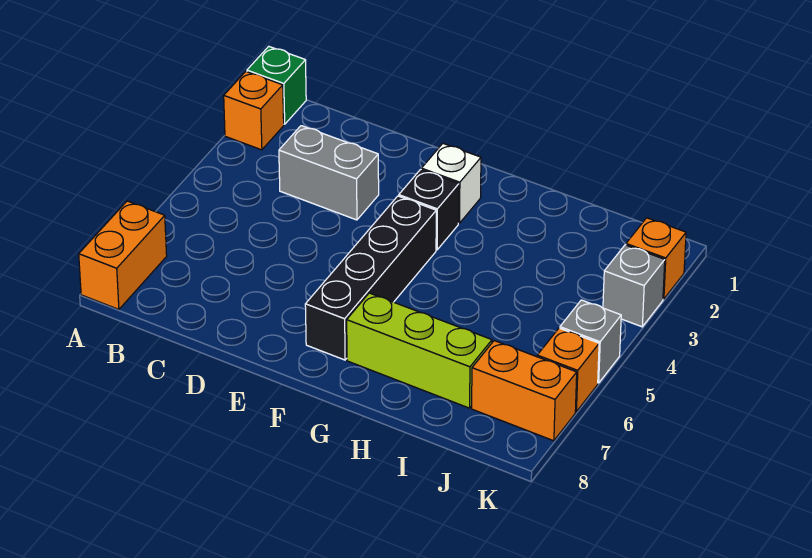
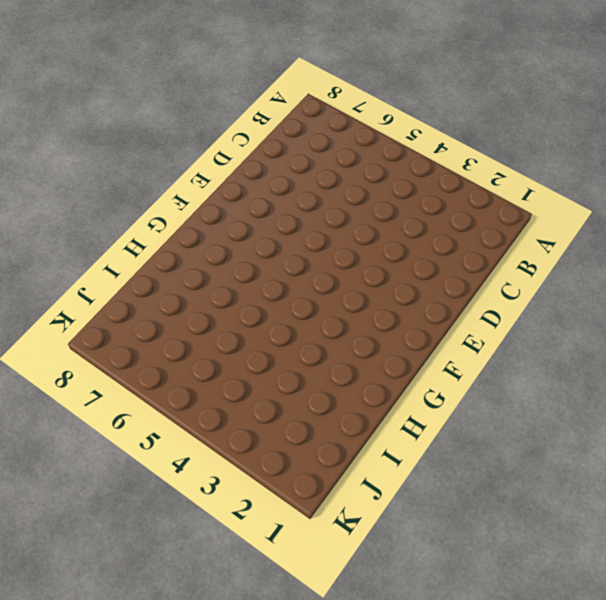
none -> green brick A1 level 1
none -> orange brick A2 level 1
none -> orange brick A7:A8 level 1

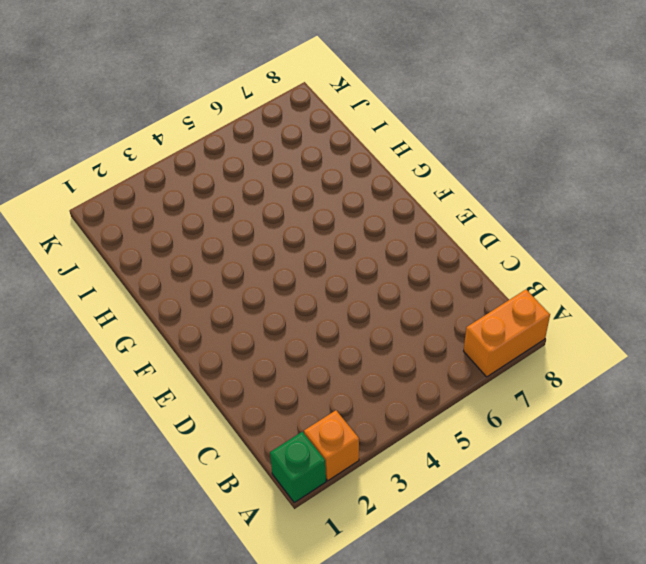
none -> grey brick C3:D3 level 1
none -> white brick F2 level 1
none -> black brick F3 level 1

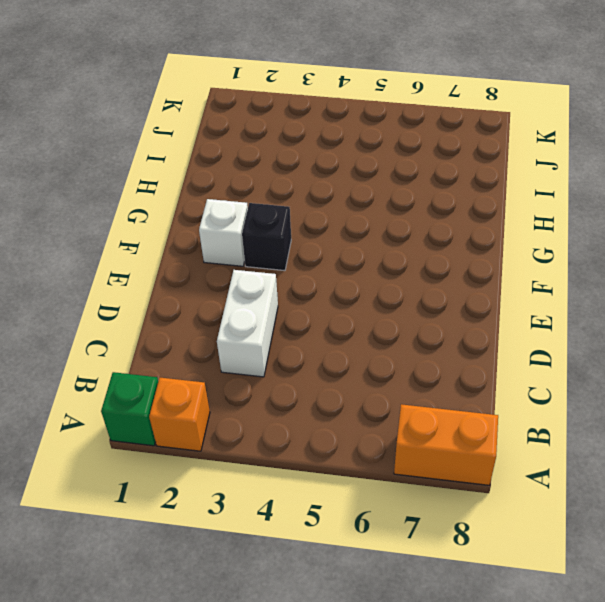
white brick C3:D3 level 1 -> grey brick C3:D3 level 1
none -> black brick F4:F7 level 1
none -> lime brick G7:I7 level 1
none -> orange brick J7:K7 level 1

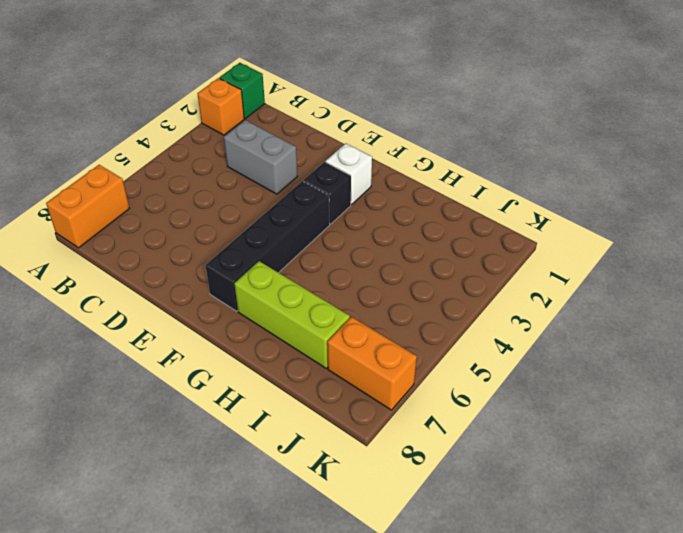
none -> orange brick K2 level 1
none -> grey brick K3 level 1
none -> grey brick K5 level 1

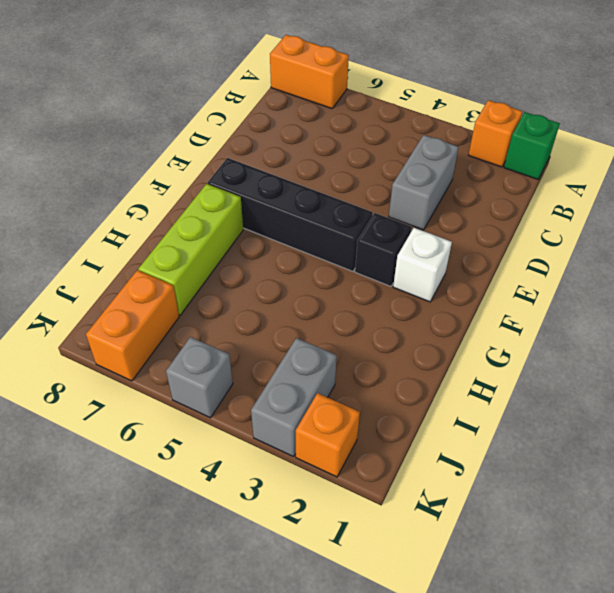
grey brick J3:K3 level 1 -> grey brick K3 level 1
none -> orange brick K6 level 1

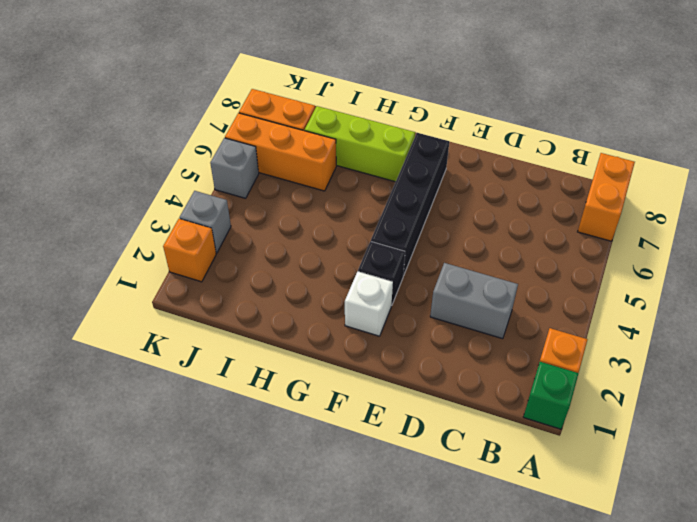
orange brick I6:K6 level 1 -> orange brick K6 level 1

